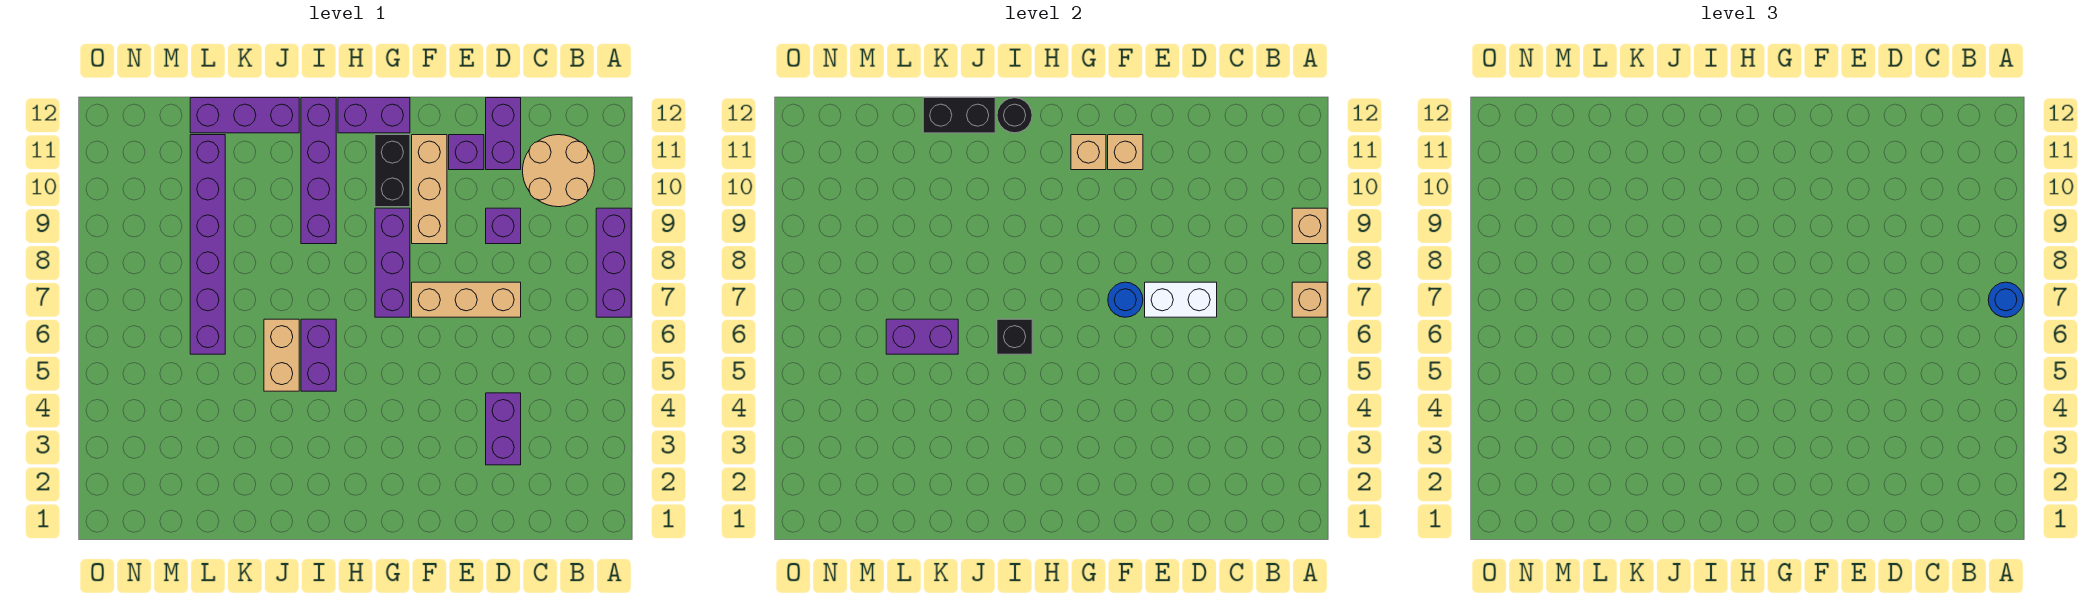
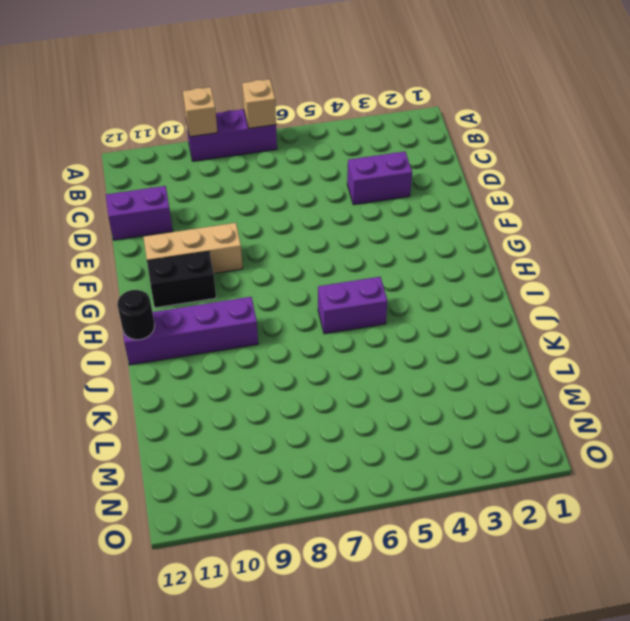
none -> tan round brick B10:C11 level 1
none -> tan brick D7:F7 level 1
none -> purple brick D9 level 1

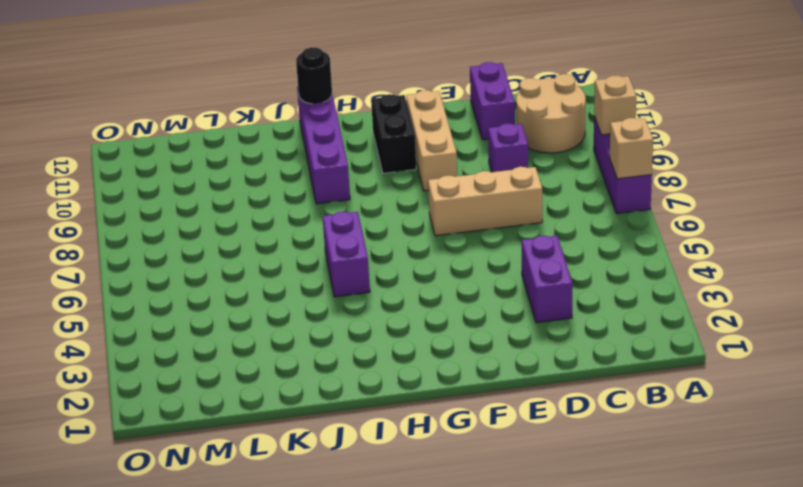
none -> purple brick E11 level 1
none -> purple brick G7:G9 level 1
none -> purple brick G12:H12 level 1

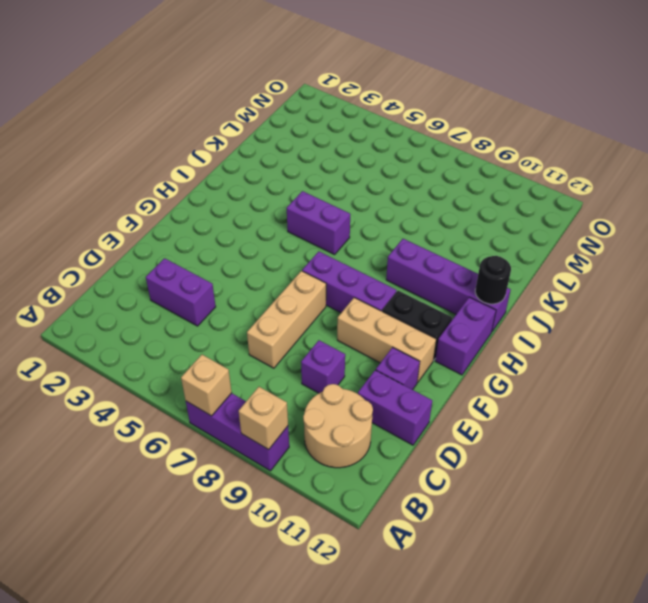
none -> tan brick J5:J6 level 1
none -> purple brick J12:L12 level 1
none -> purple brick L6:L11 level 1

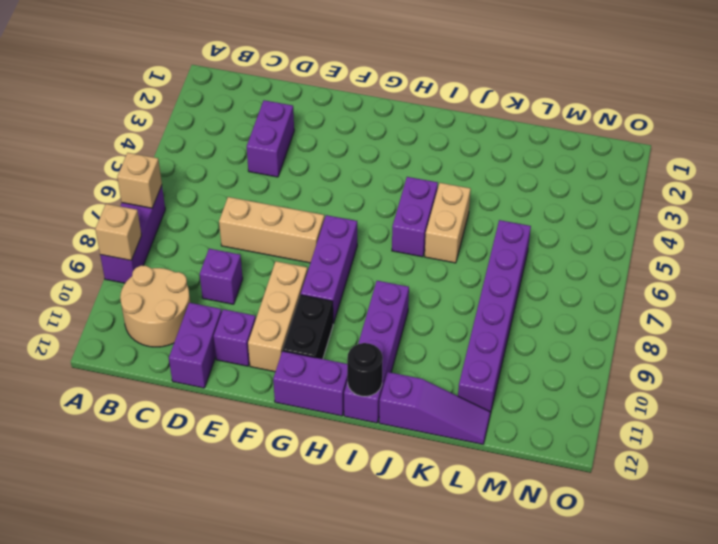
purple slope J12:L12 level 1 top J -> purple brick J12:L12 level 1
none -> white brick D7:E7 level 2
none -> blue round brick F7 level 2
none -> tan brick F11 level 2

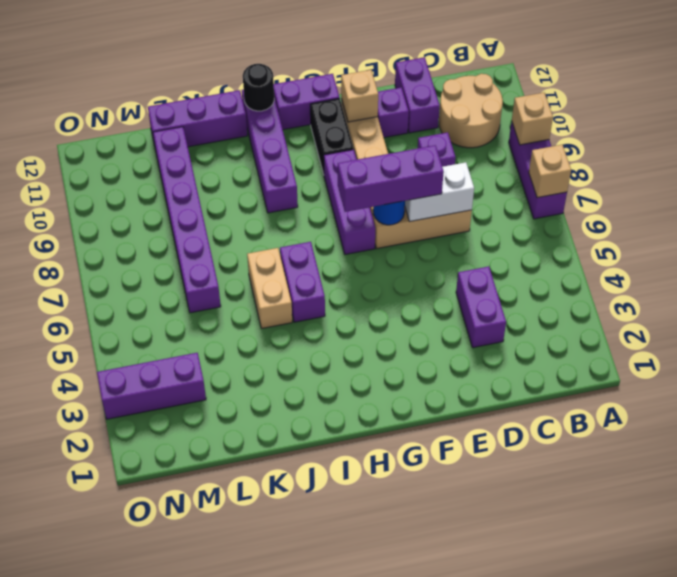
purple brick E7:G7 level 3 -> none
purple brick M3:O3 level 1 -> none
none -> tan brick G11 level 2
none -> black brick I6 level 2
none -> black brick J12:K12 level 2

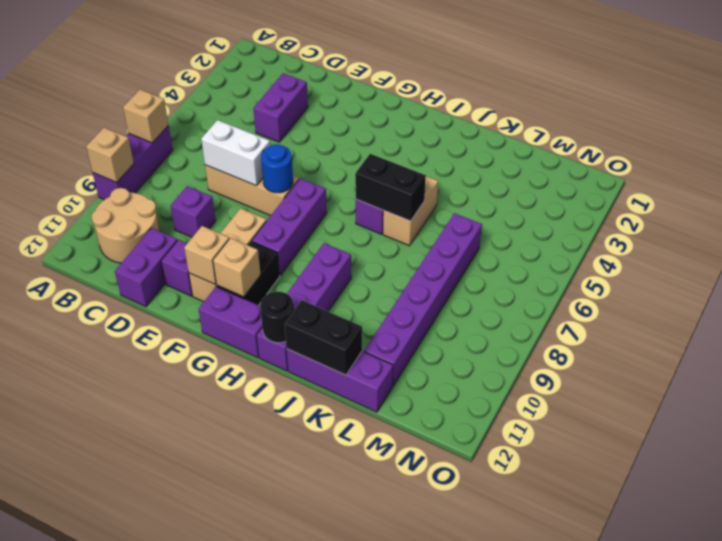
black brick I6:J6 level 2 -> black brick I6 level 2
none -> purple brick K6:L6 level 2
none -> blue round brick A7 level 3

